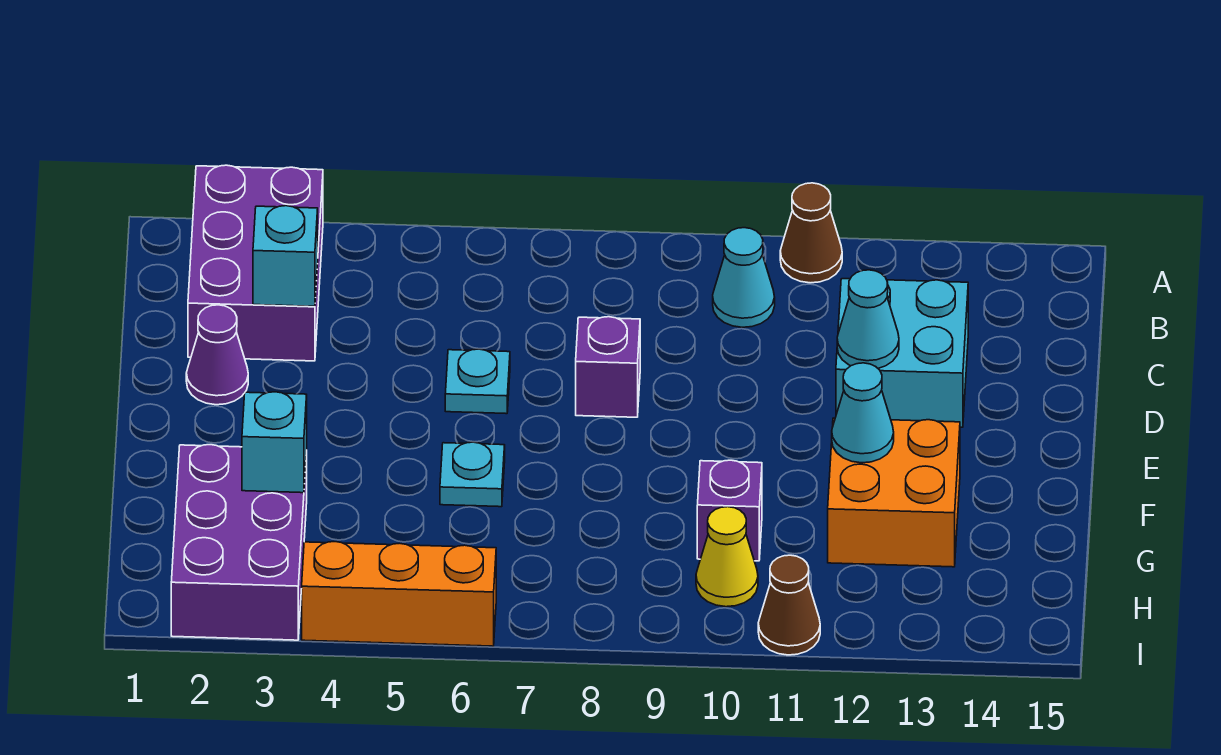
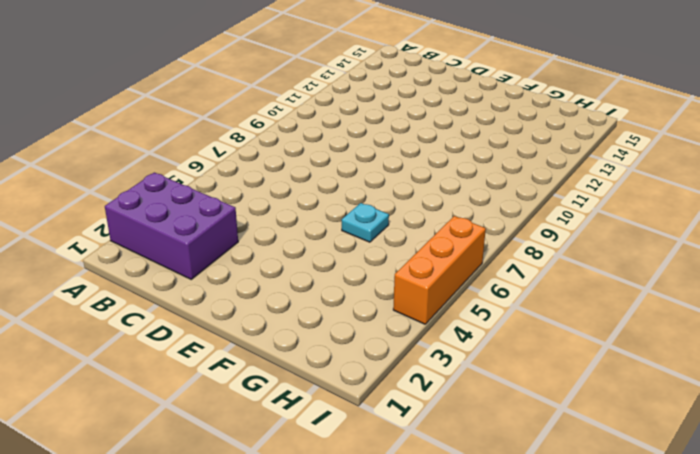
none -> brown cone A11 level 1
none -> cyan cone B10 level 1
none -> cyan brick C12:D13 level 1

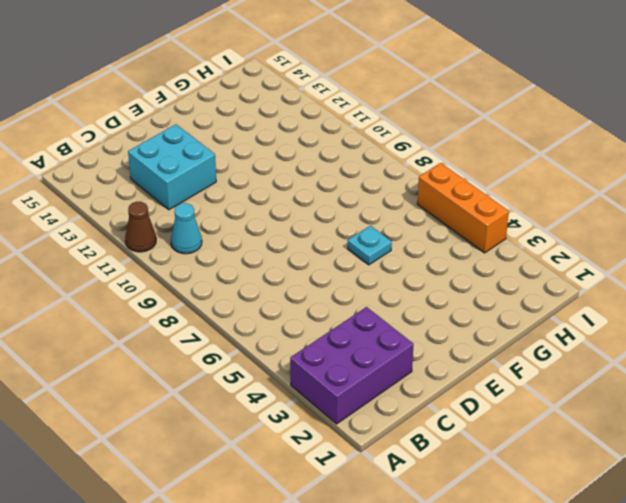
none -> purple cone D2 level 1
none -> cyan plate D6 level 1
none -> purple brick D8 level 1

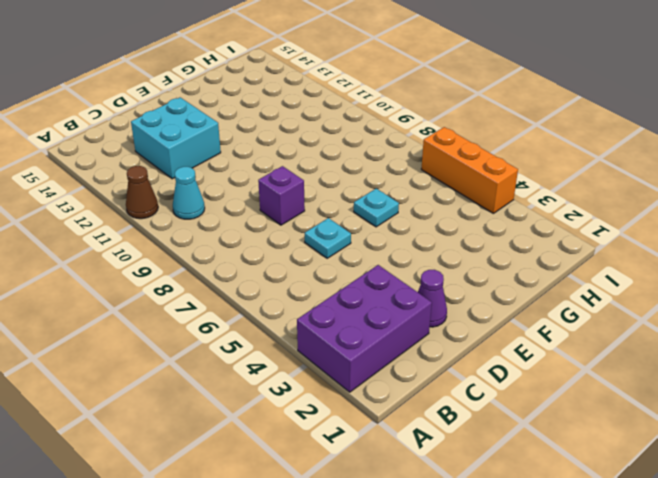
none -> orange brick F12:G13 level 1
none -> purple brick G2:I3 level 1
none -> purple brick G10 level 1

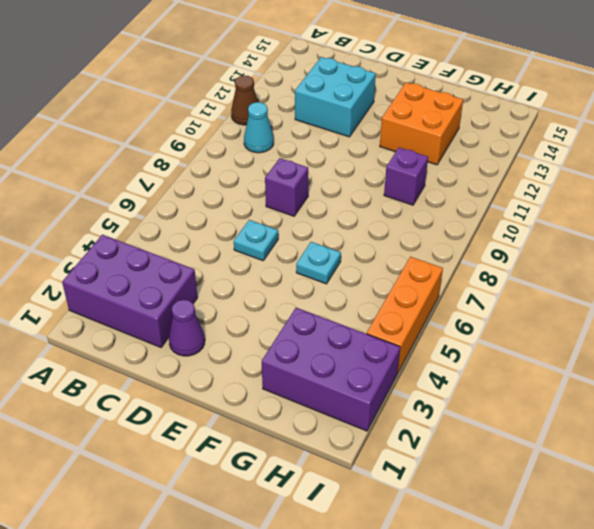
none -> yellow cone H10 level 1
none -> brown cone I11 level 1
none -> cyan brick C3 level 2

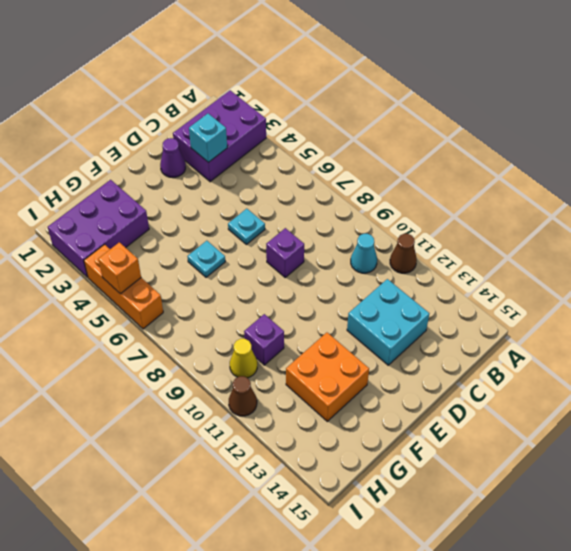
orange brick I5 level 2 -> none
none -> cyan cone D12 level 2
none -> cyan cone F12 level 2
none -> cyan brick G3 level 2

